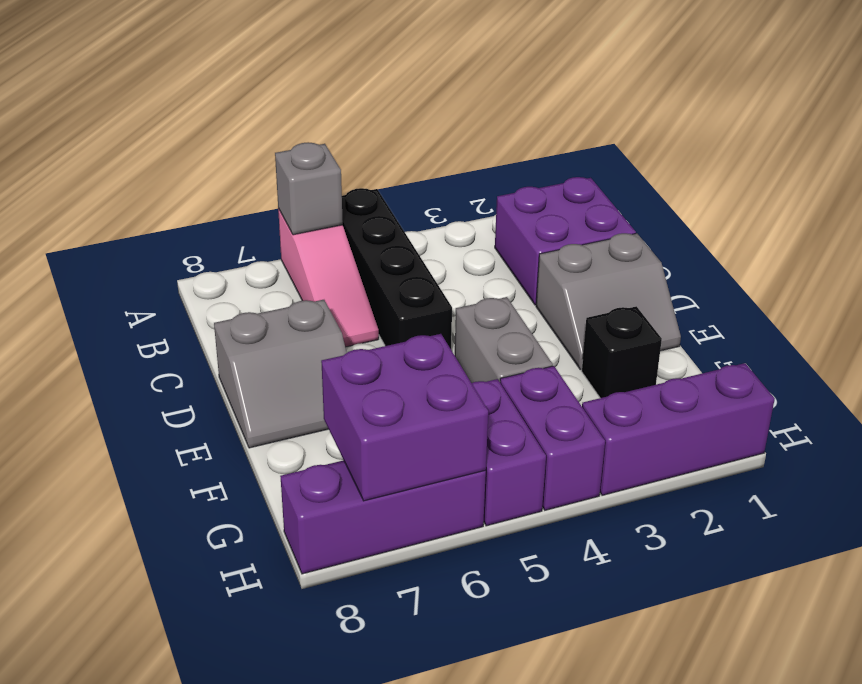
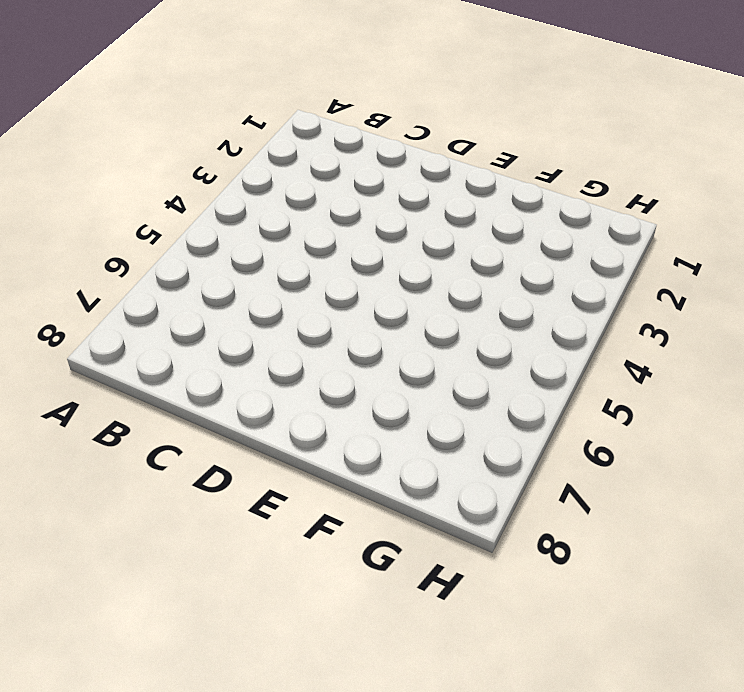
none -> black brick A5:D5 level 1
none -> pink slope A6:C6 level 1 top A
none -> purple brick B1:C2 level 1

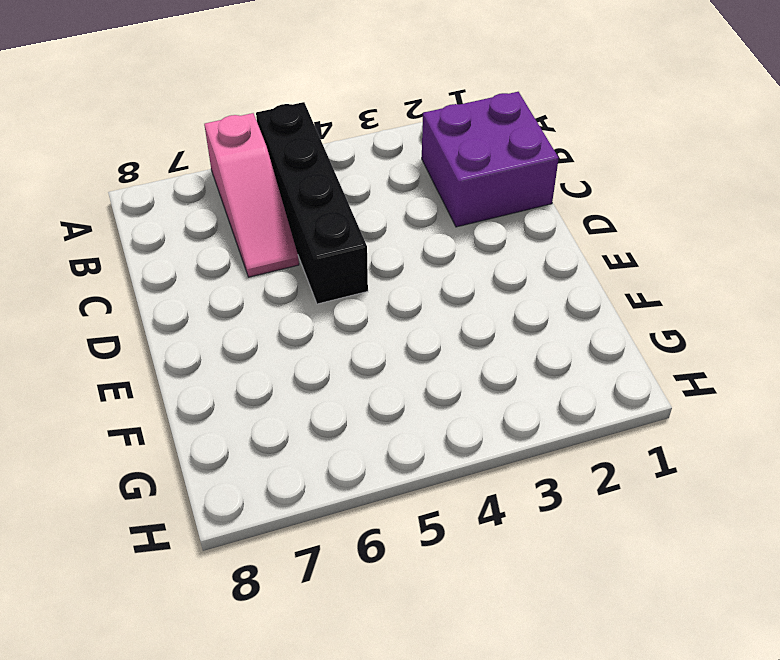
none -> grey slope D1:E2 level 1 top D
none -> grey slope D7:E8 level 1 top D
none -> grey brick E4:F4 level 1

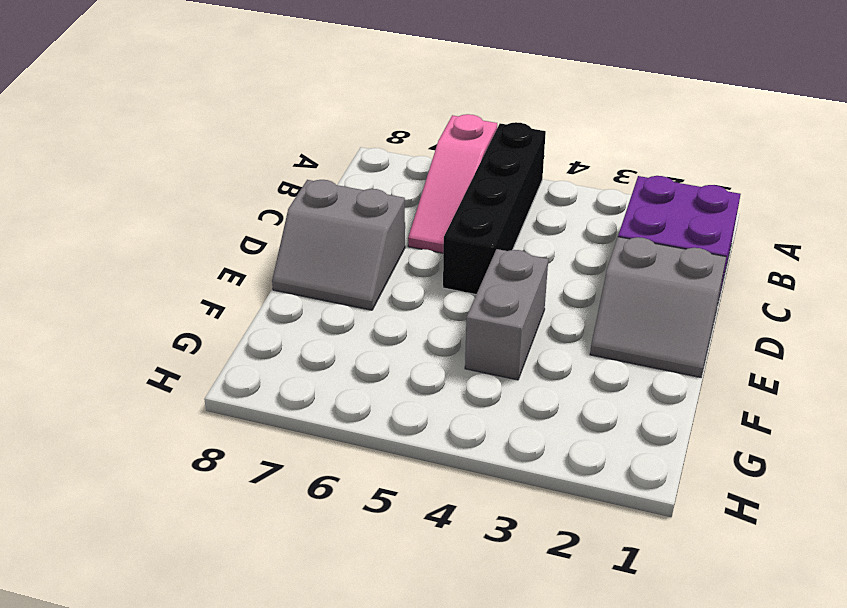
none -> black brick F2 level 1
none -> purple brick G4:H4 level 1
none -> purple brick G5:H5 level 1

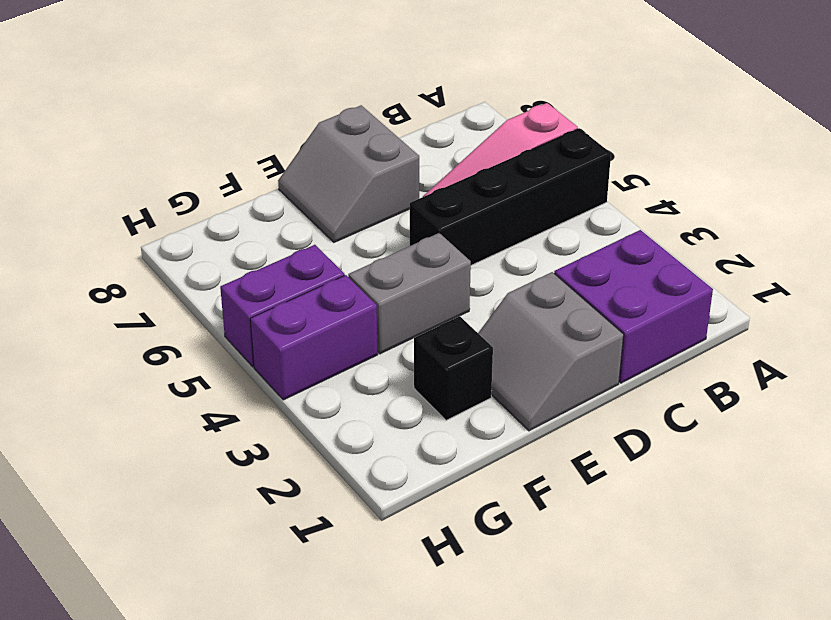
none -> purple brick H1:H3 level 1
none -> purple brick H6:H8 level 1
none -> grey brick A6 level 2

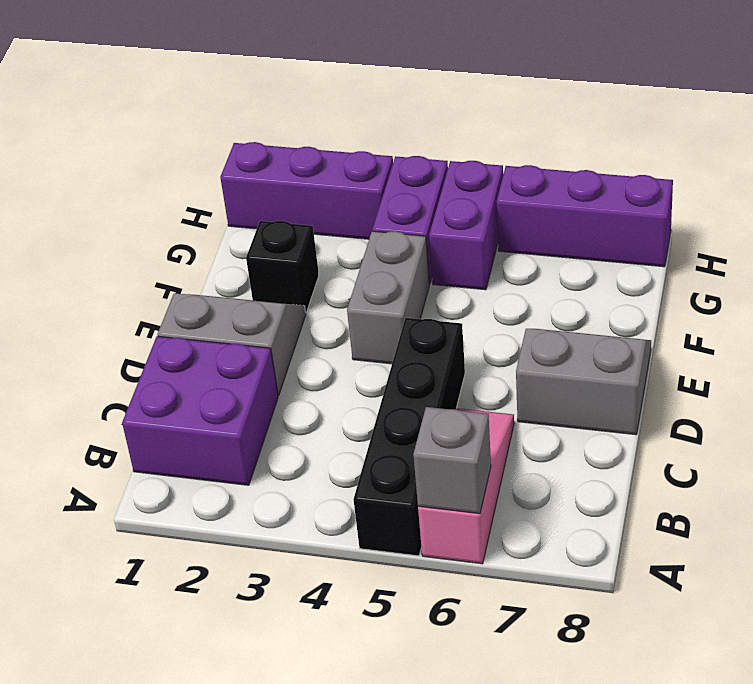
none -> purple brick G6:H7 level 2

